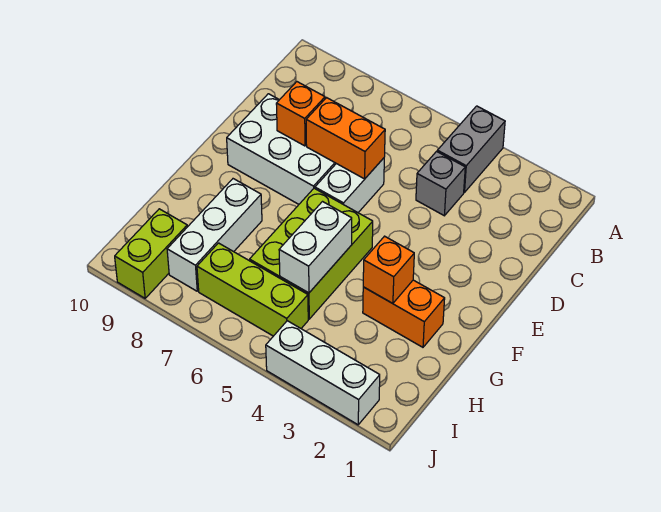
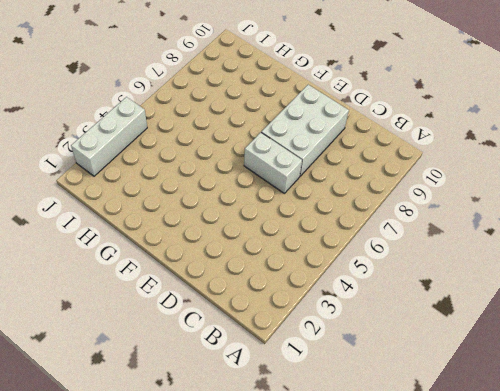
none -> grey brick A4:B4 level 1
none -> grey brick C4 level 1
none -> lime brick F5:H6 level 1

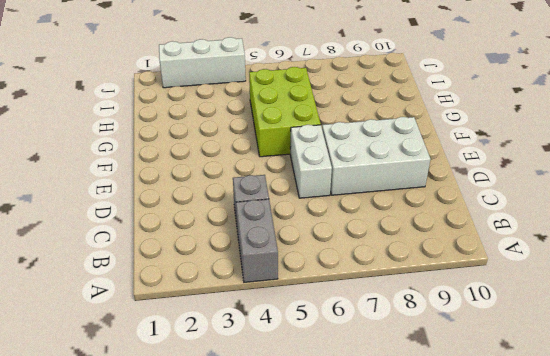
none -> orange brick G2:G3 level 1
none -> white brick G8:I8 level 1
none -> lime brick I5:I7 level 1

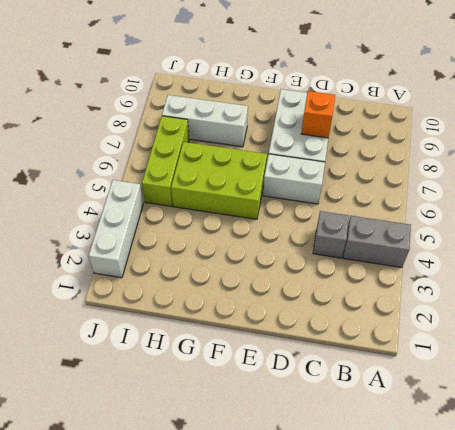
none -> orange brick G2:G3 level 1
none -> lime brick I9:J9 level 1
none -> orange brick D6:D7 level 2

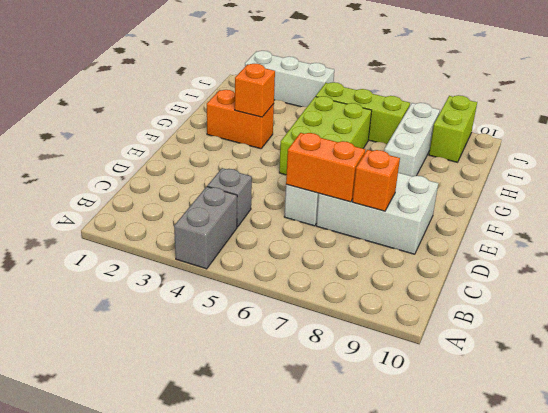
none -> white brick G5:H5 level 2

